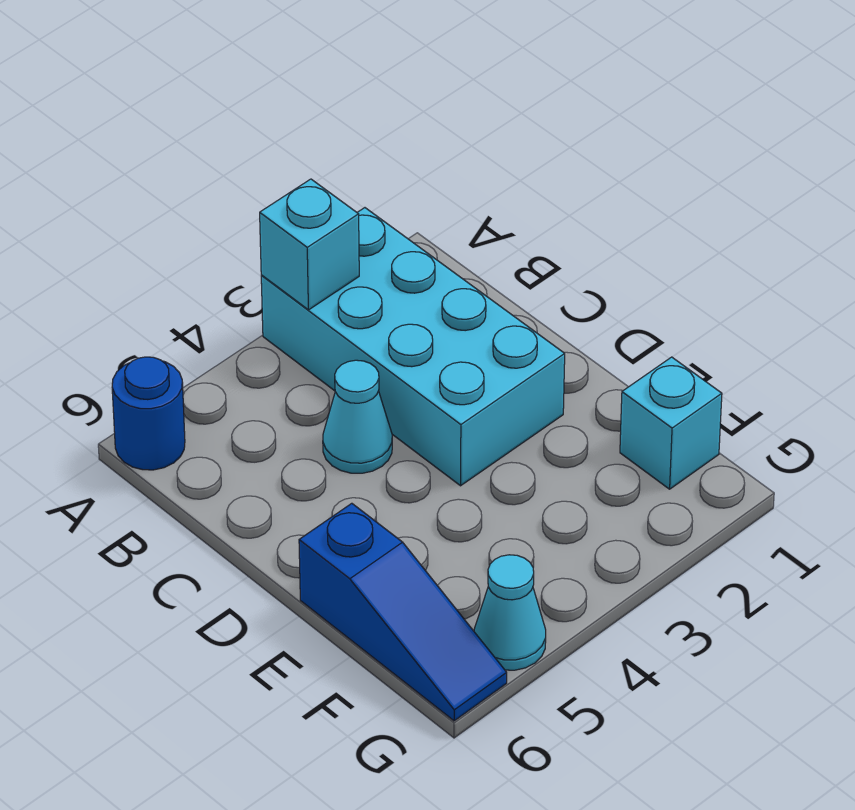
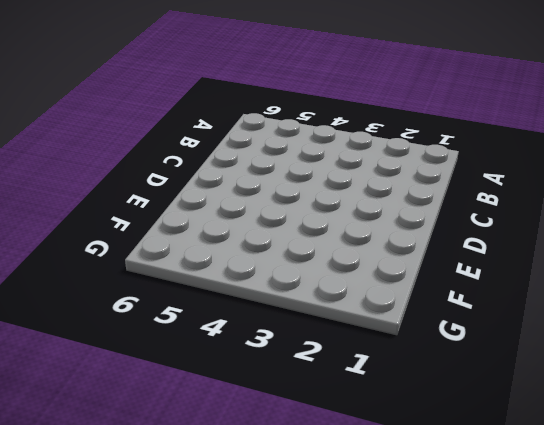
none -> cyan brick A2:D3 level 1
none -> blue round brick A6 level 1

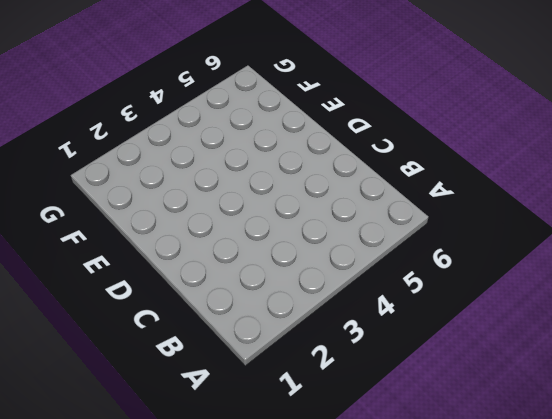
none -> cyan brick A2:D3 level 1
none -> blue round brick A6 level 1

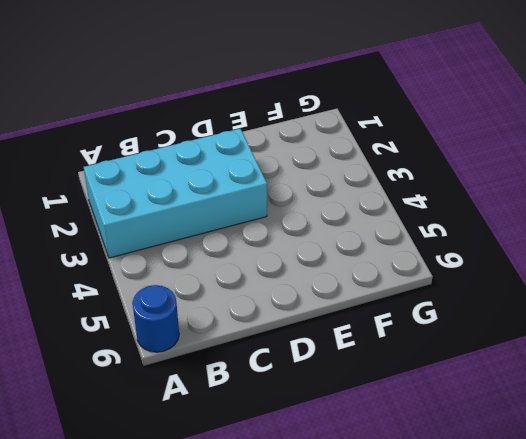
none -> cyan cone C4 level 1
none -> blue slope E6:G6 level 1 top E

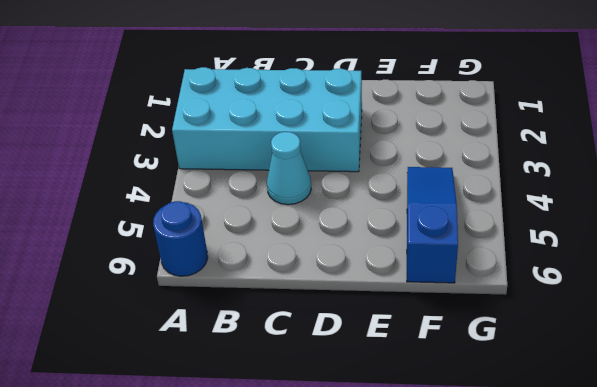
blue slope F4:F6 level 1 top 6 -> blue slope E6:G6 level 1 top E
none -> cyan brick F1 level 1
none -> cyan cone G5 level 1

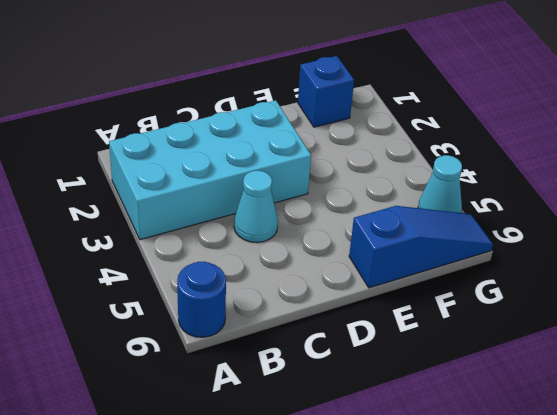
blue brick F1 level 1 -> cyan brick F1 level 1
none -> cyan brick A3 level 2

